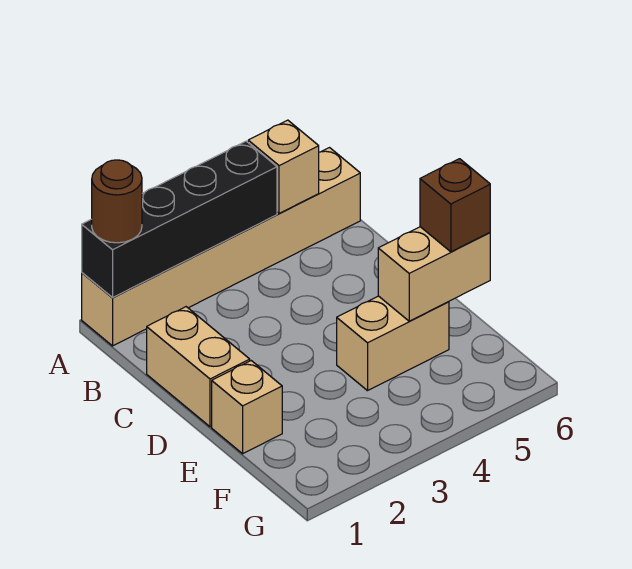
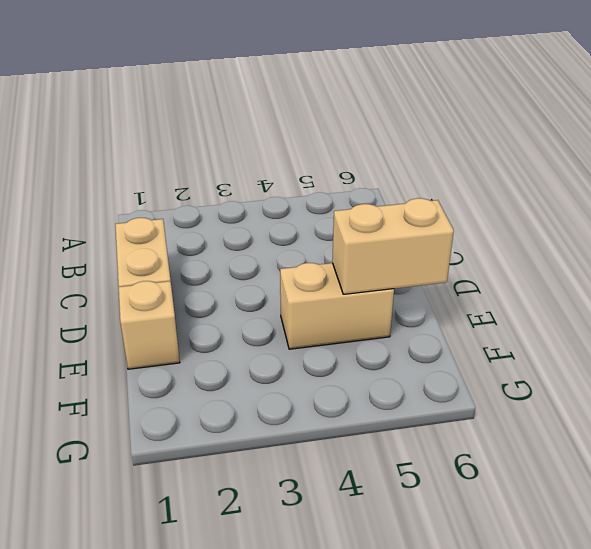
none -> tan brick A1:A6 level 1
none -> black brick A1:A4 level 2

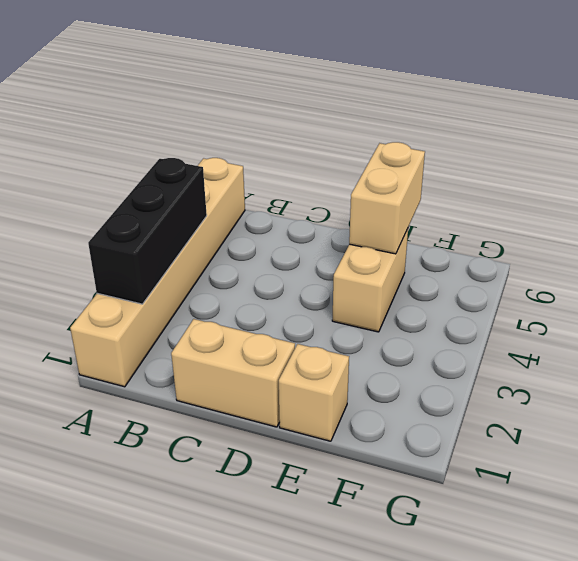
black brick A2:A4 level 2 -> black brick A1:A4 level 2
none -> tan brick A5 level 2
none -> brown round brick A1 level 3

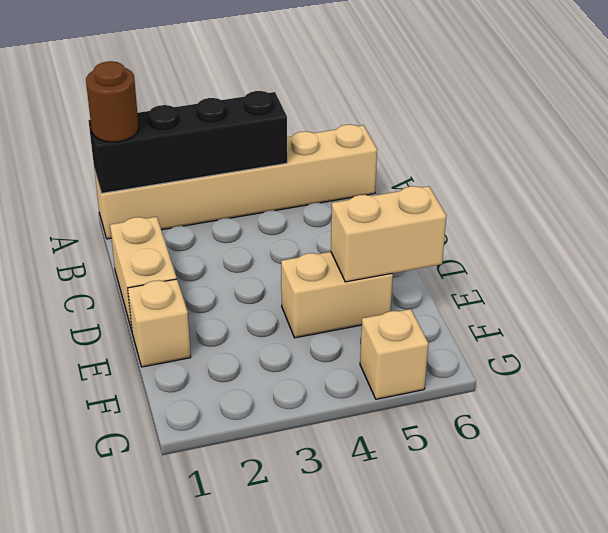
tan brick G5 level 1 -> tan brick A5 level 2
none -> brown brick E6 level 3

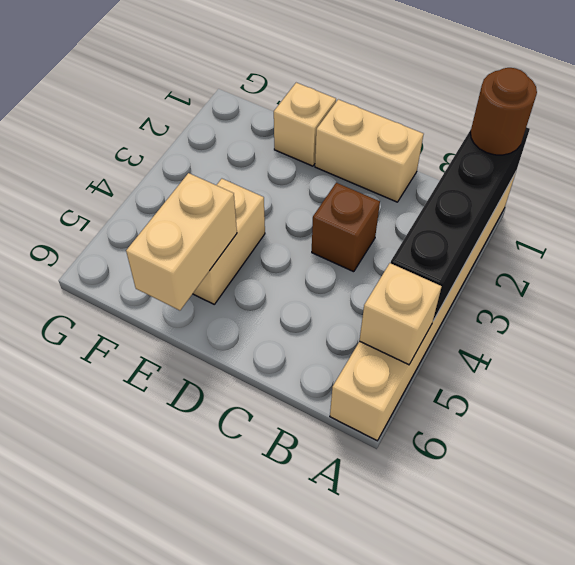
brown brick C3 level 1 -> brown brick E6 level 3

